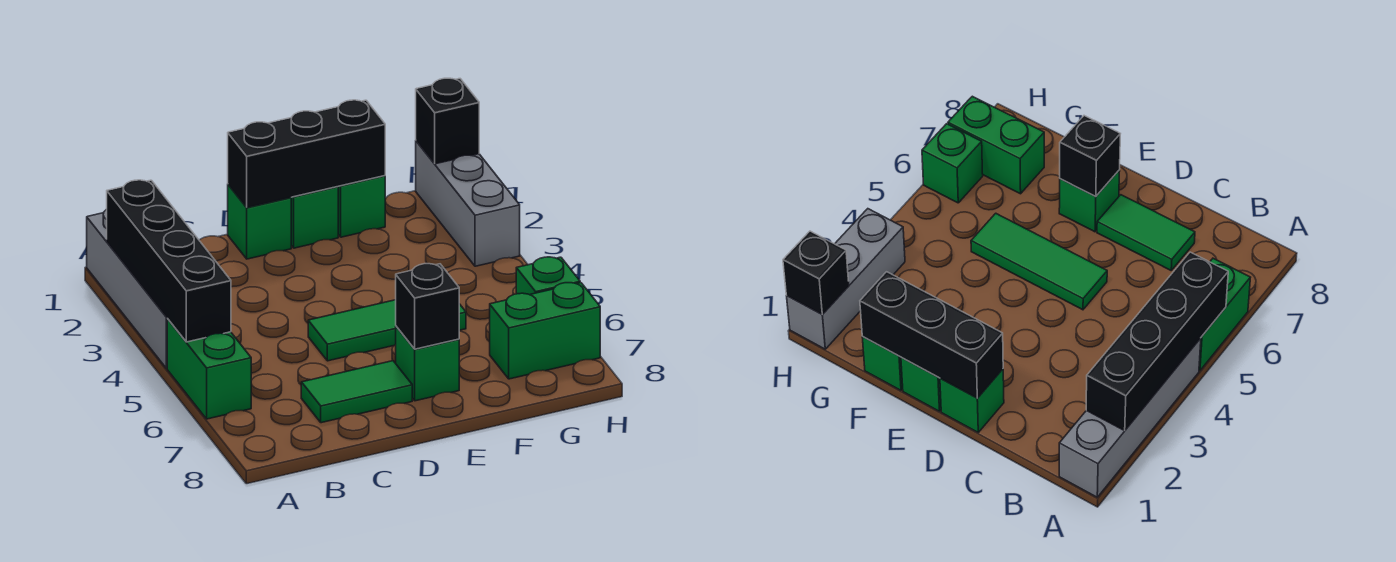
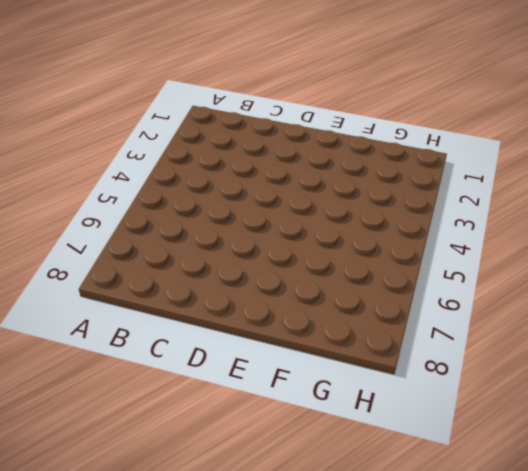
none -> grey brick A1:A4 level 1
none -> green brick A5:A6 level 1
none -> green tile C7:D7 level 1

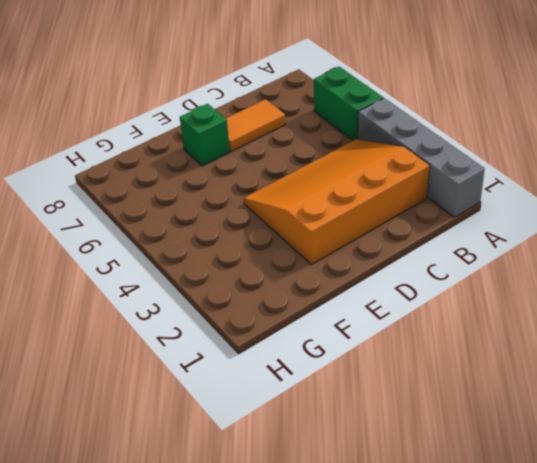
orange slope B2:E4 level 1 top 2 -> none
orange tile C7:D7 level 1 -> green tile C7:D7 level 1
none -> green brick D1 level 1
none -> green tile D5:F5 level 1
none -> green brick E1 level 1

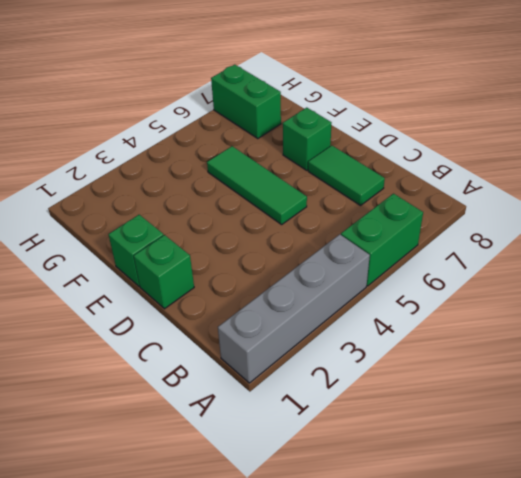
none -> green brick F1 level 1
none -> grey brick H1:H3 level 1
none -> green brick H6 level 1

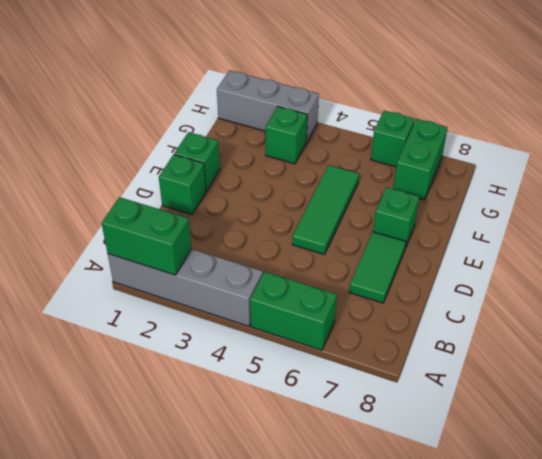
green brick A1:A2 level 2 -> black brick A2:A5 level 2
green brick G3 level 1 -> green brick F1 level 1
none -> black brick D1:F1 level 2
none -> black brick E7 level 2
none -> black brick H1 level 2

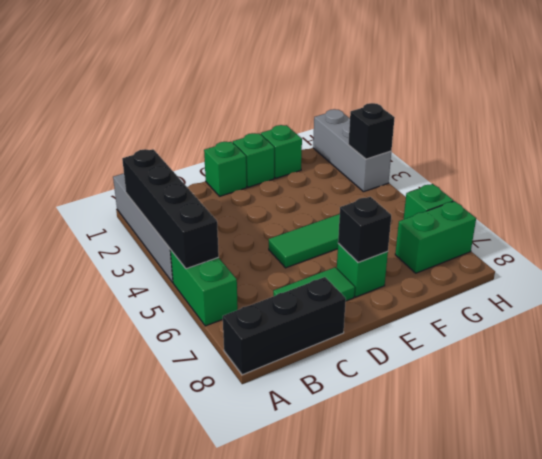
black brick A8:C8 level 1 -> black brick D1:F1 level 2
black brick H3 level 2 -> black brick H1 level 2

